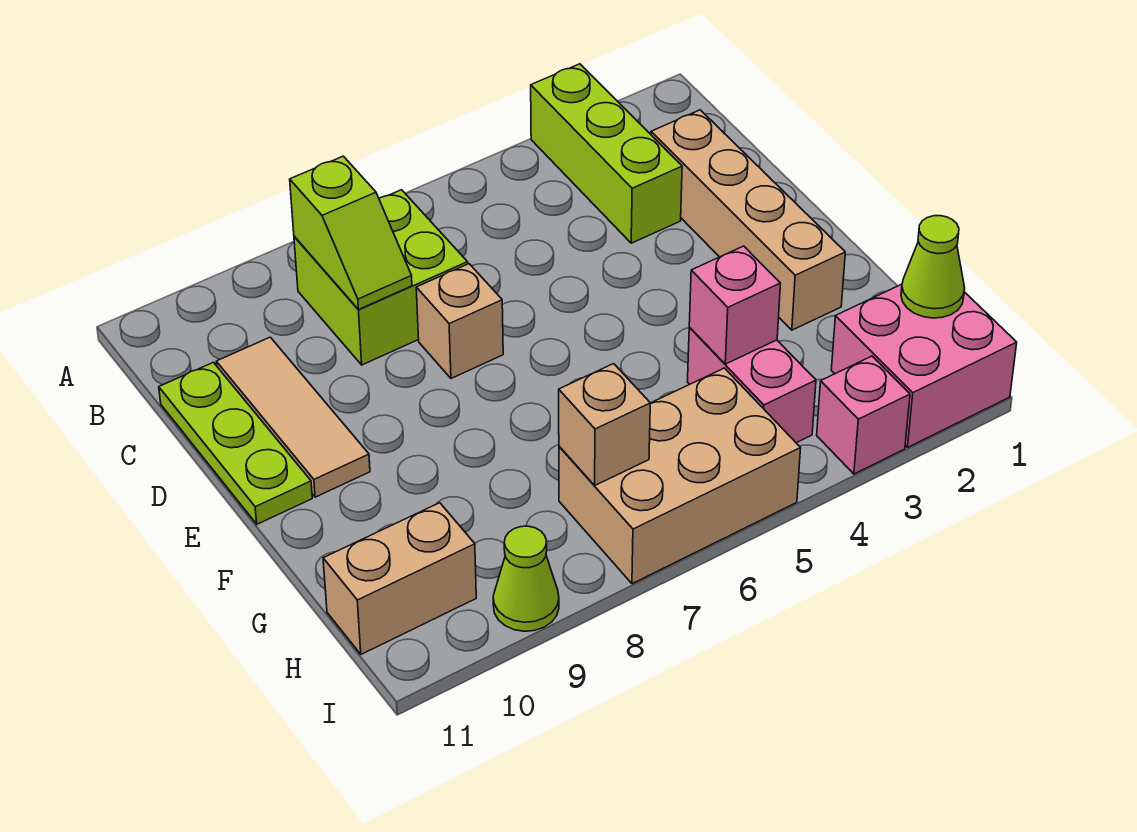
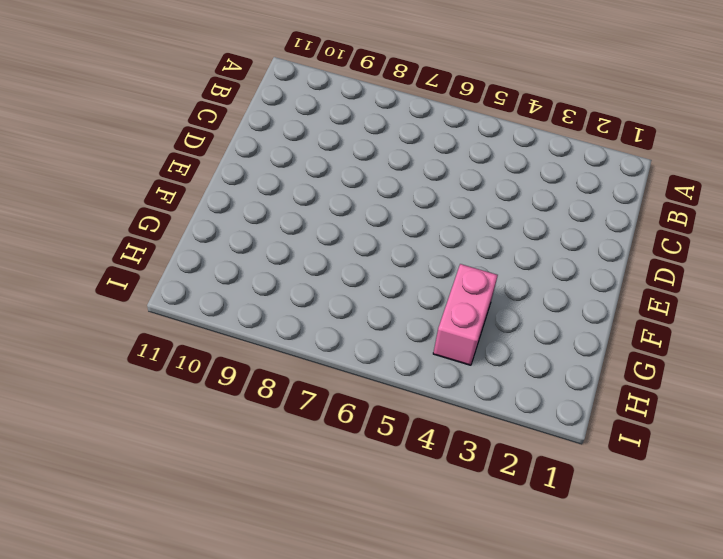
none -> lime brick A3:C3 level 1
none -> lime brick B7:C8 level 1
none -> tan brick C2:F2 level 1

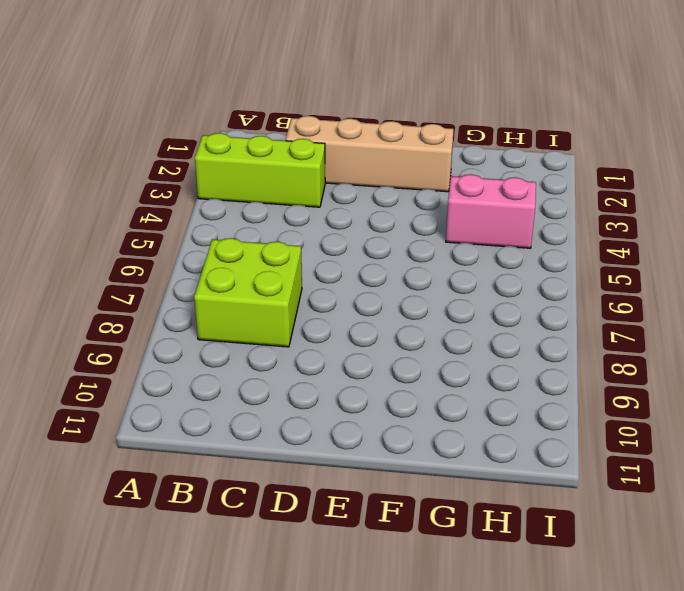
none -> tan tile C10:E10 level 1
none -> lime plate C11:E11 level 1
none -> tan brick D7 level 1

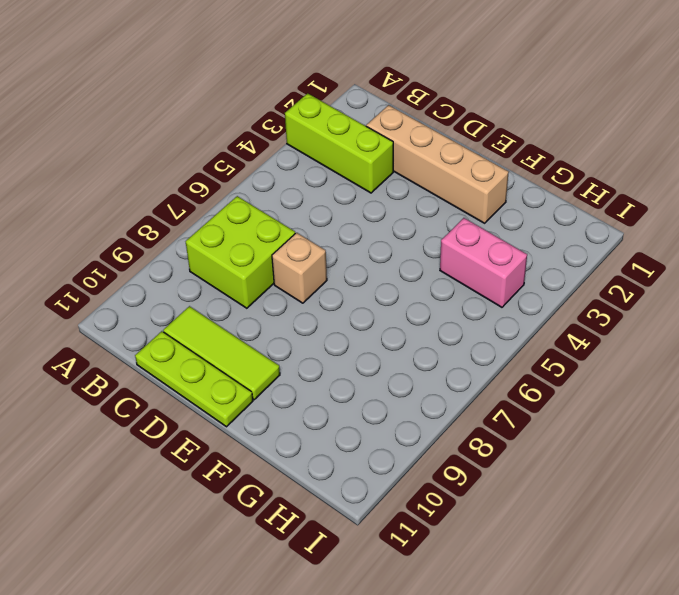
lime tile C10:E10 level 1 -> tan tile C10:E10 level 1
none -> pink brick H1:I2 level 1
none -> tan brick H5:I7 level 1
none -> tan brick H10:H11 level 1

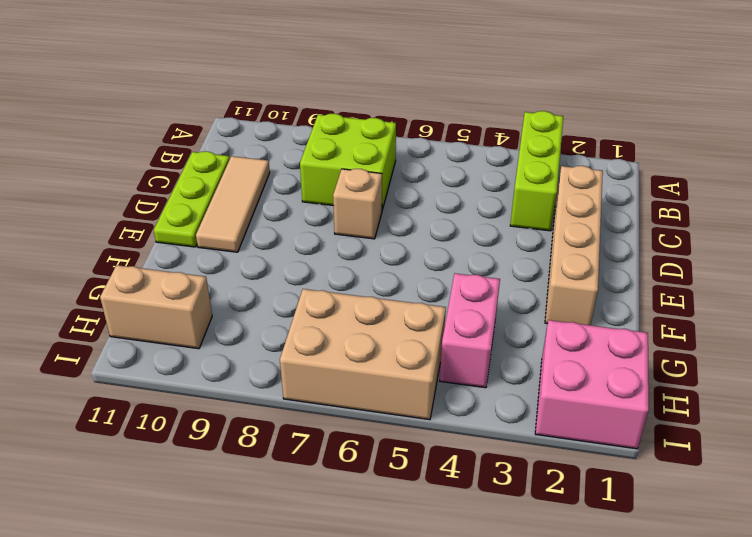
none -> pink brick I3 level 1
none -> lime cone I9 level 1
none -> lime slope B8:C8 level 2 top B

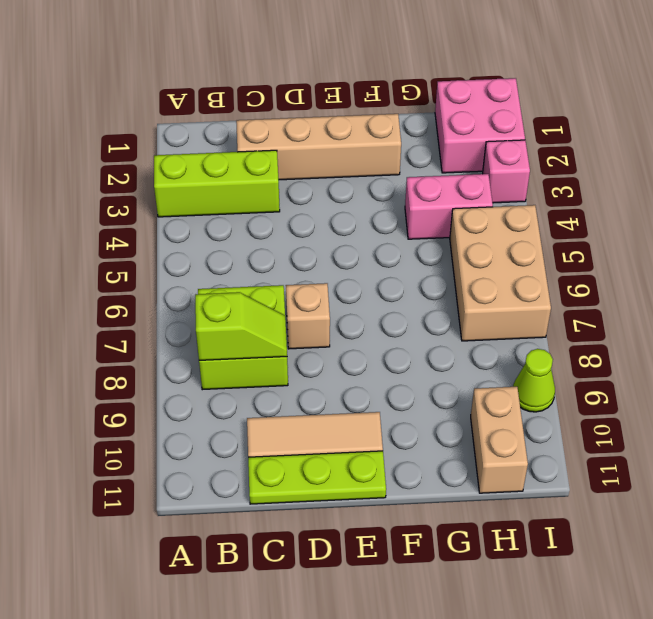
none -> pink brick G4 level 2
none -> lime cone H1 level 2
none -> tan brick H7 level 2

